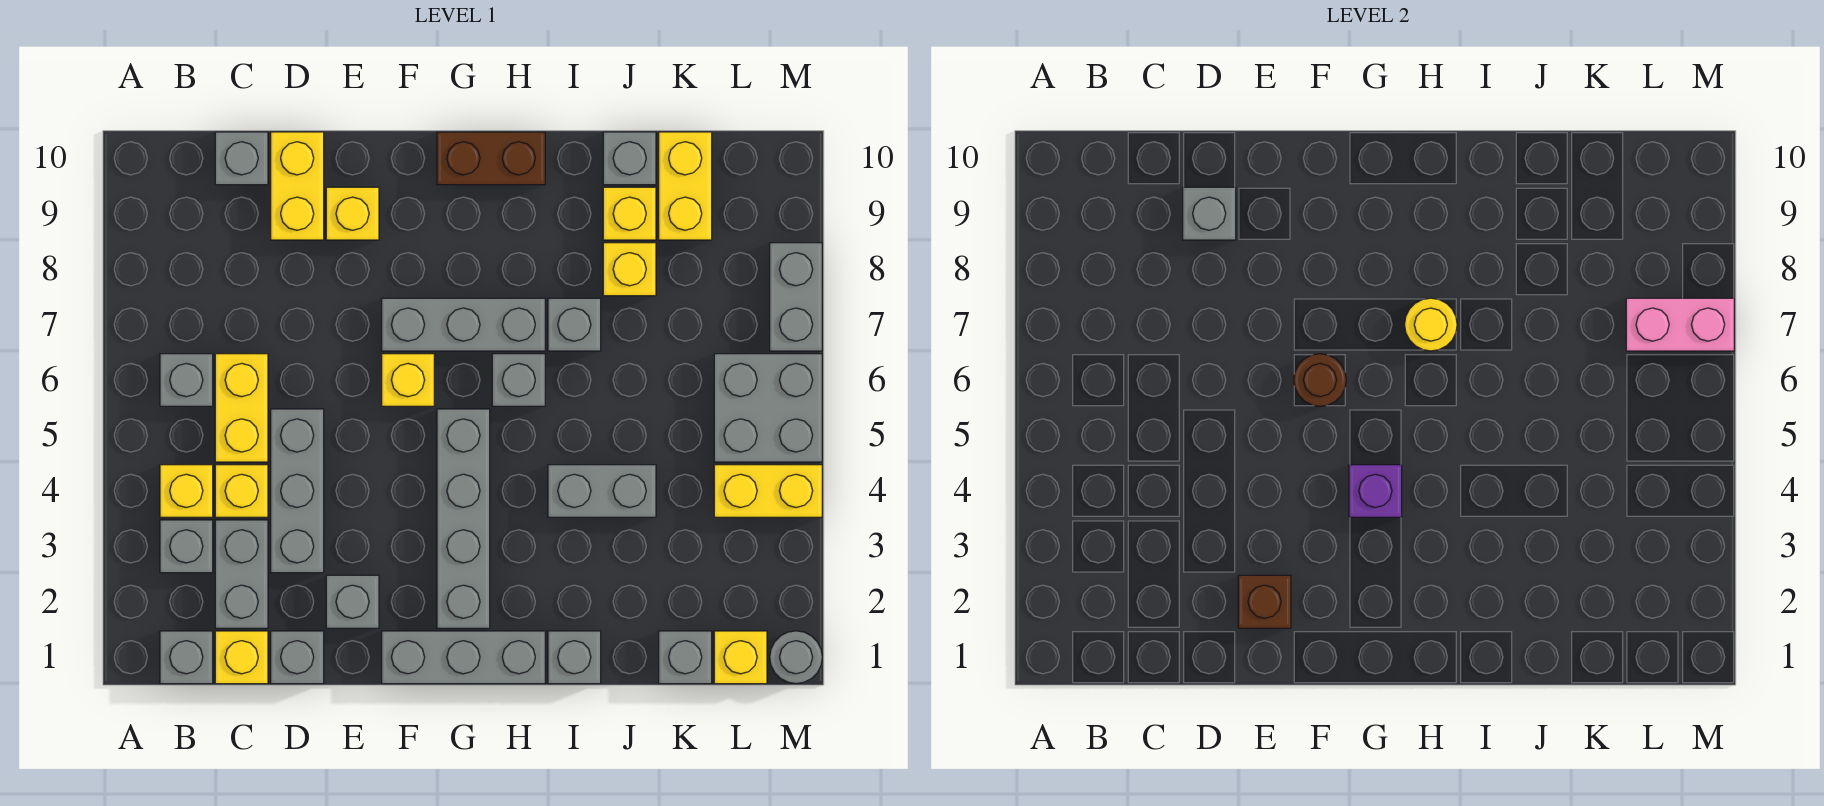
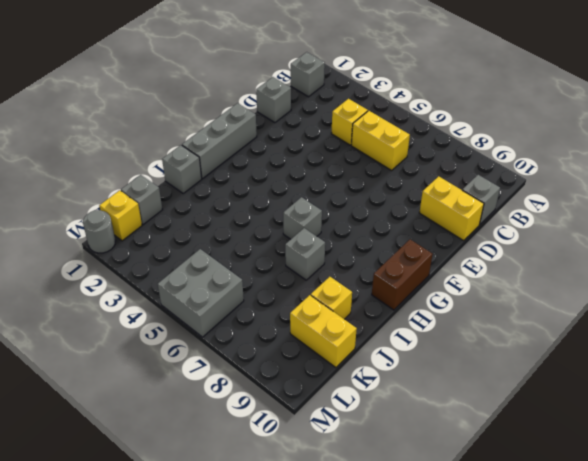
none -> grey brick B3 level 1
none -> yellow brick B4 level 1
none -> grey brick B6 level 1
none -> yellow brick C1 level 1

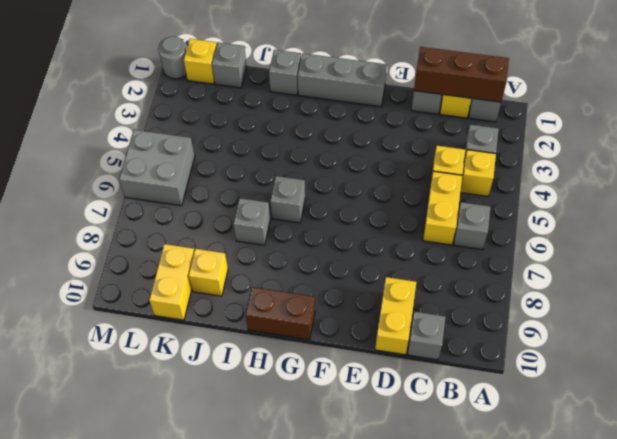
brown brick B1:D1 level 2 -> none
none -> grey brick C2:C3 level 1
none -> grey brick D3:D5 level 1
none -> grey brick E2 level 1
none -> yellow brick E9 level 1

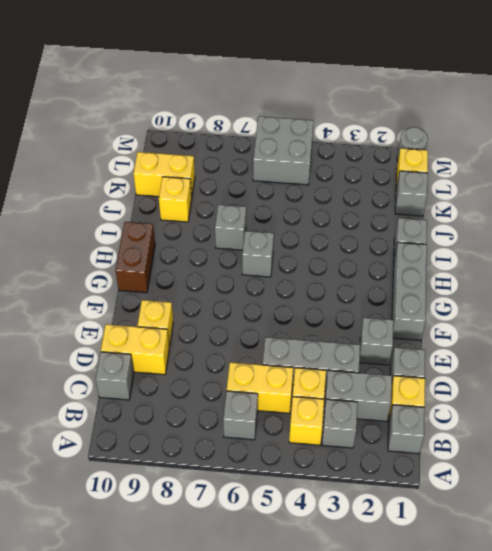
none -> yellow brick F6 level 1
none -> grey brick F7:H7 level 1
none -> grey brick G2:G5 level 1
none -> grey brick I4:J4 level 1

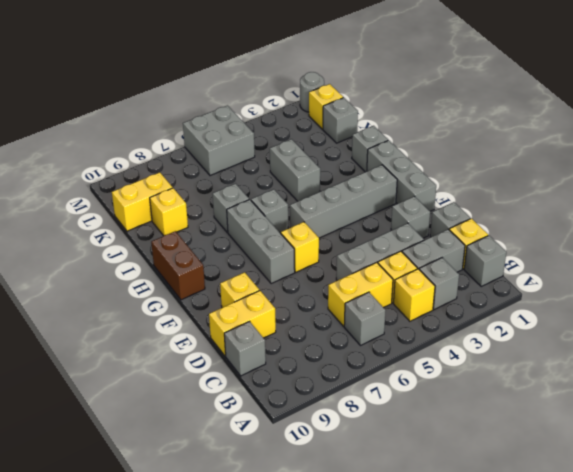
none -> yellow brick J8 level 1
none -> grey brick J10 level 1
none -> yellow brick L4:M4 level 1
none -> grey brick M7:M8 level 1

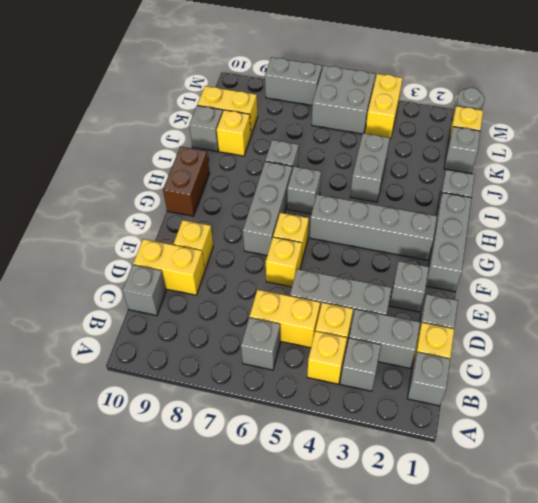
yellow brick E6 level 1 -> yellow brick J8 level 1
none -> grey brick D9 level 2
none -> brown brick E2 level 2
none -> brown round brick F6 level 2
none -> purple brick G4 level 2

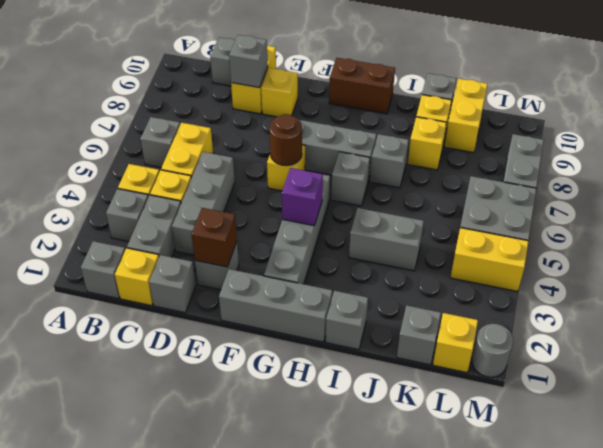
none -> yellow round brick H7 level 2
none -> pink brick L7:M7 level 2

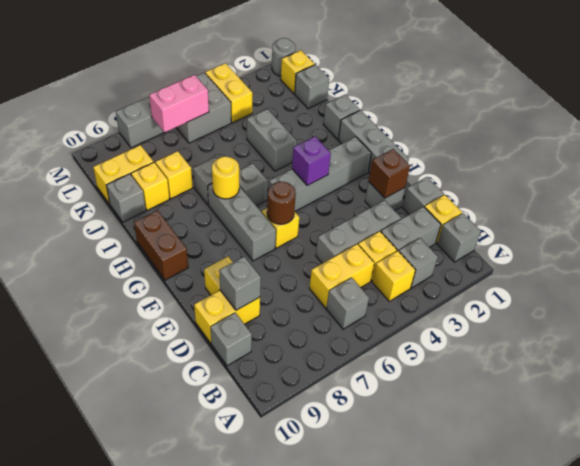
pink brick L6:L7 level 2 -> pink brick L7:M7 level 2

